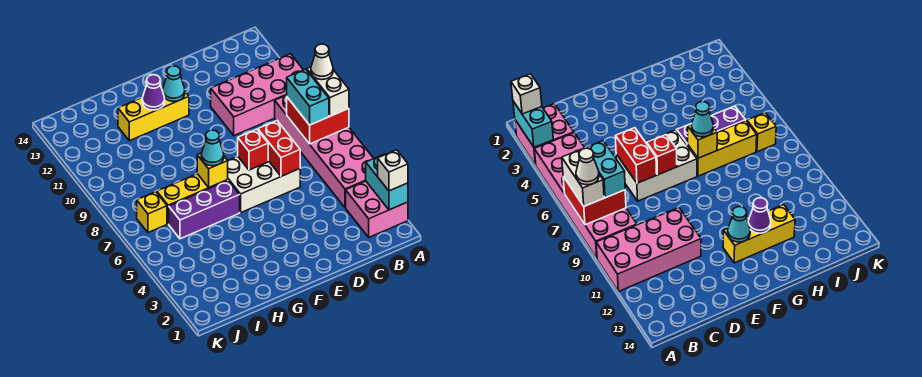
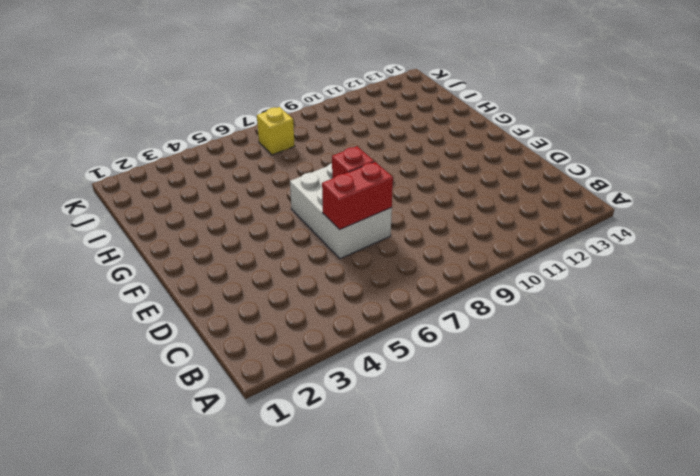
none -> pink brick A2:B3 level 1
none -> pink brick A4:B9 level 1
none -> pink brick A10:D11 level 1

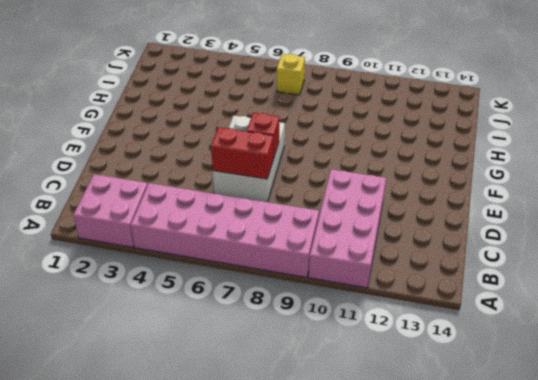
none -> yellow brick F12:H12 level 1
none -> purple brick G6:I6 level 1
none -> yellow brick G7:I7 level 1

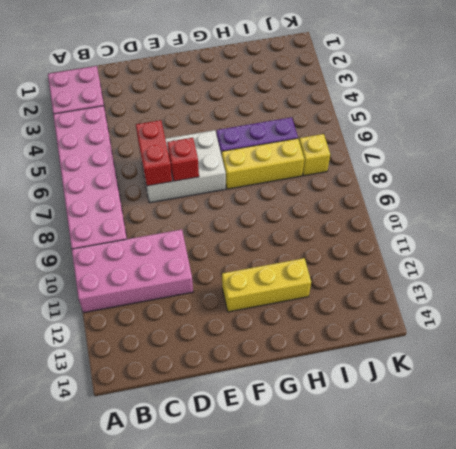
none -> cyan brick A2:A3 level 2
none -> red brick A7:B8 level 2
none -> cyan cone F12 level 2

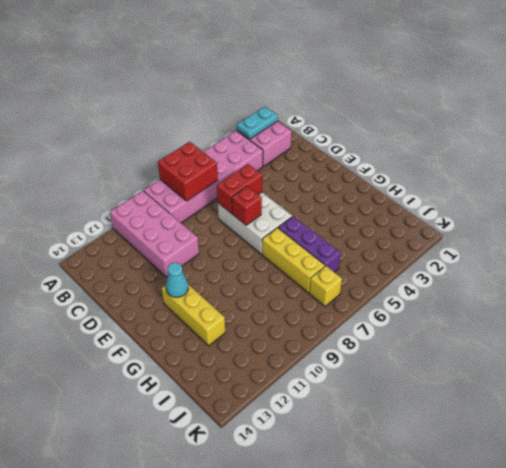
cyan plate A2:A3 level 2 -> cyan brick A2:A3 level 2
none -> yellow brick G7 level 2
none -> purple cone G12 level 2
none -> white brick A2 level 3

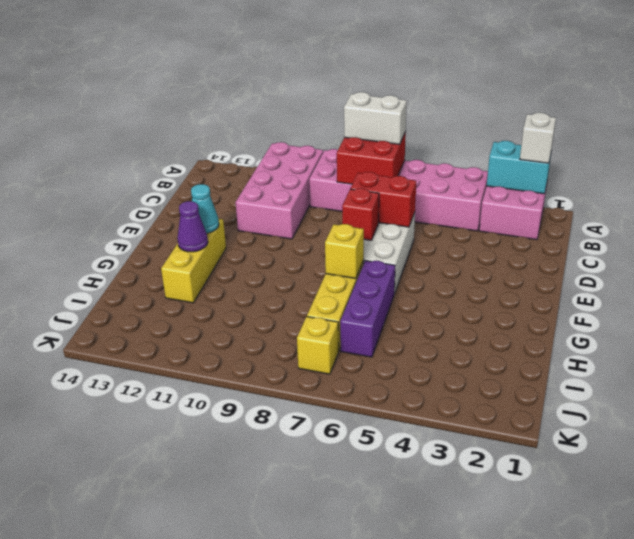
none -> cyan brick B7:B8 level 3
none -> cyan cone G7 level 3
none -> white cone A8 level 4

